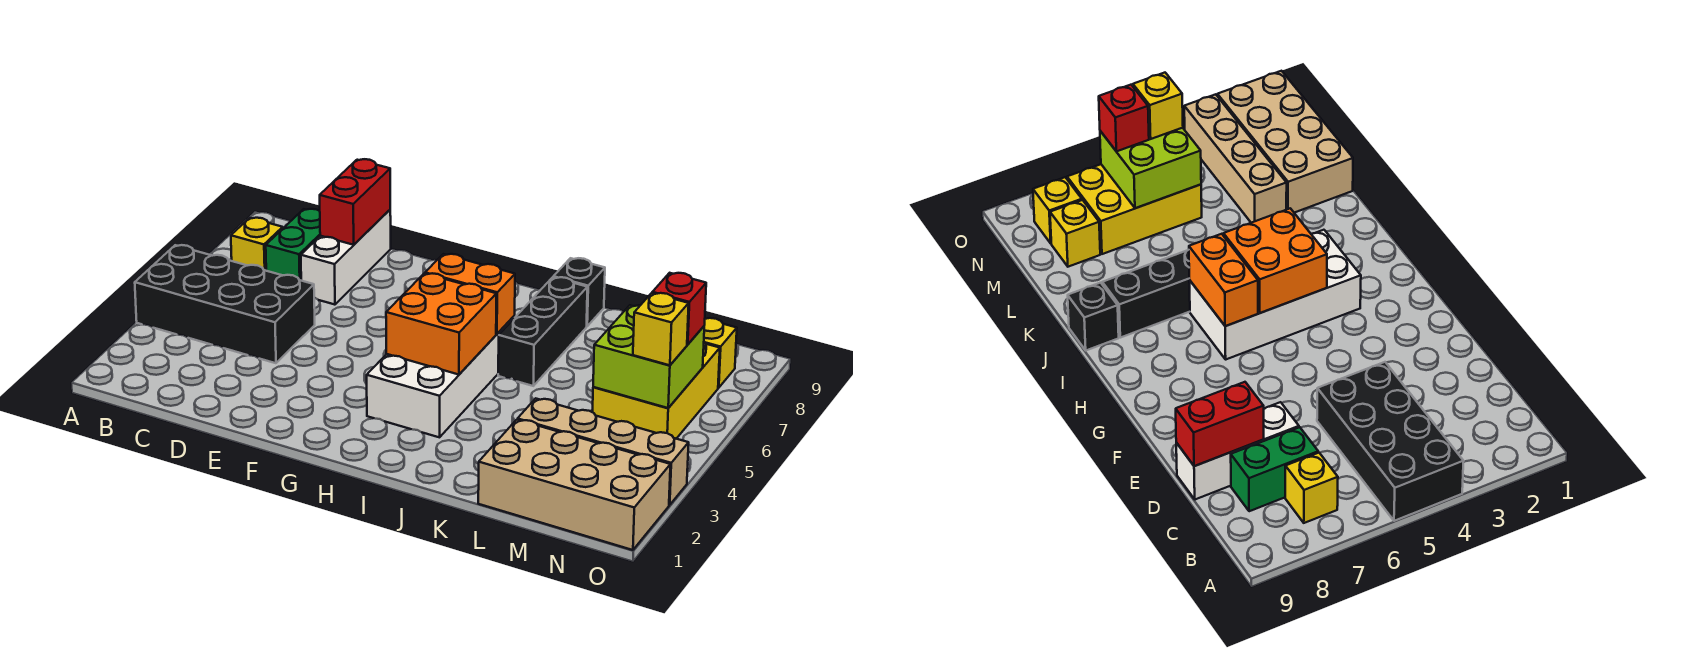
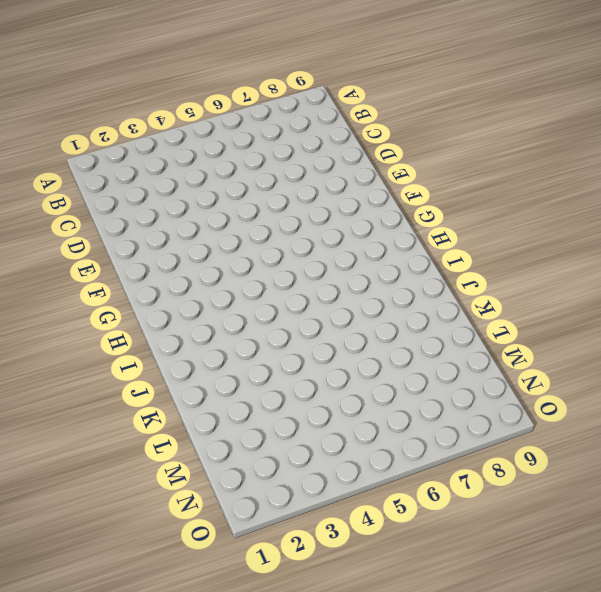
none -> black brick A4:D5 level 1
none -> yellow brick B7 level 1
none -> green brick C7:C8 level 1

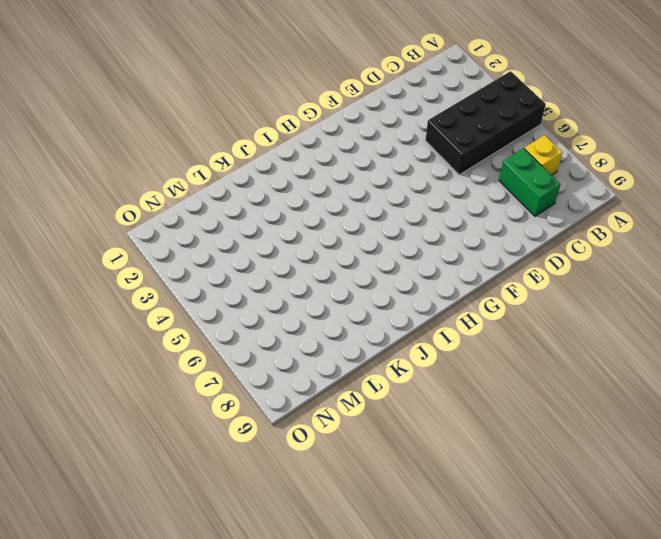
none -> white brick D7:D9 level 1
none -> white brick H3:I6 level 1
none -> black brick J6:J8 level 1

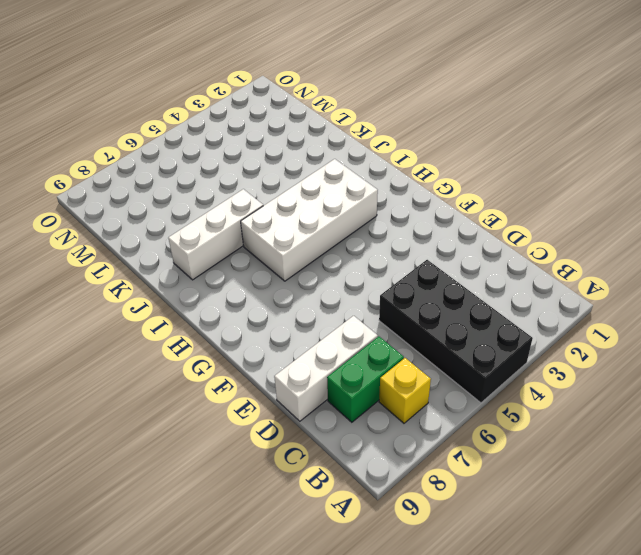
white brick J6:J8 level 1 -> black brick J6:J8 level 1
none -> black brick J9 level 1
none -> tan brick L1:O2 level 1
none -> tan brick L3:O3 level 1

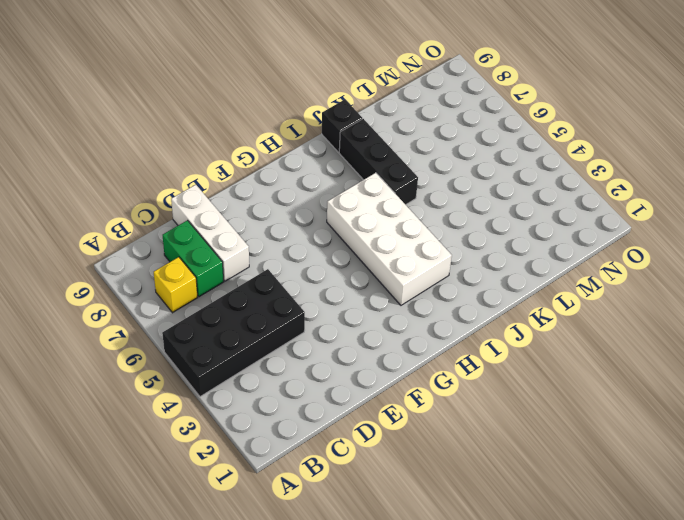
none -> tan brick L1:O2 level 1
none -> tan brick L3:O3 level 1
none -> yellow brick M5:N7 level 1

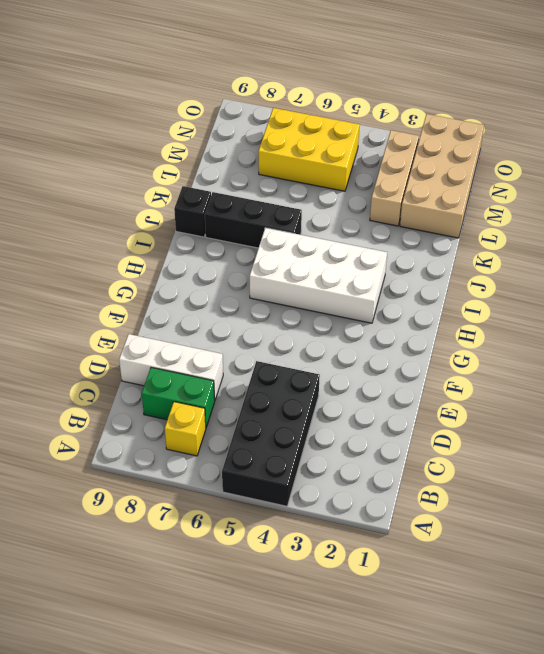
tan brick L3:N3 level 1 -> tan brick L3:O3 level 1
none -> yellow brick M8 level 1
none -> yellow brick N8 level 1
none -> red brick D8:D9 level 2

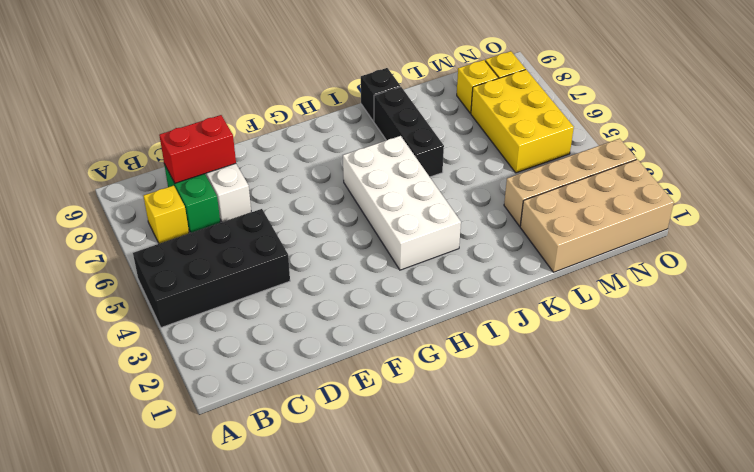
red brick C8:D8 level 2 -> red brick D8:D9 level 2
none -> orange brick H4:I5 level 2
none -> orange brick H6:I6 level 2
none -> lime brick M5:N6 level 2

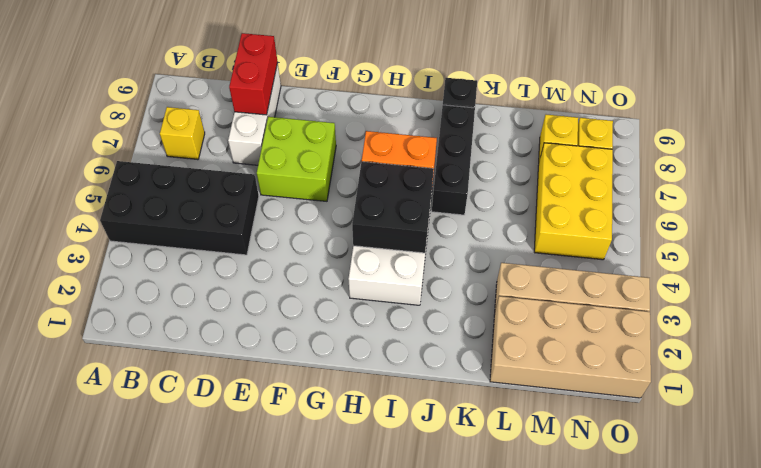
lime brick E6:F7 level 1 -> lime brick M5:N6 level 2
black brick H4:I5 level 2 -> orange brick H4:I5 level 2
none -> green brick C7:C8 level 1
none -> yellow brick N5 level 3
none -> red brick N6 level 3

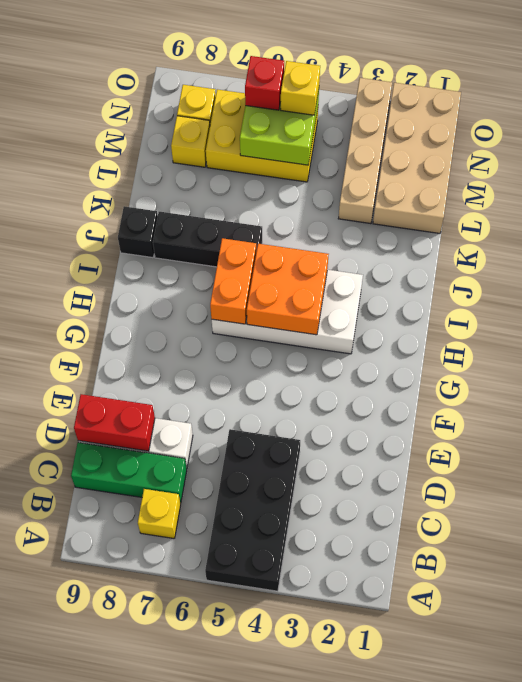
green brick C7:C9 level 1 -> green brick C7:C8 level 1

